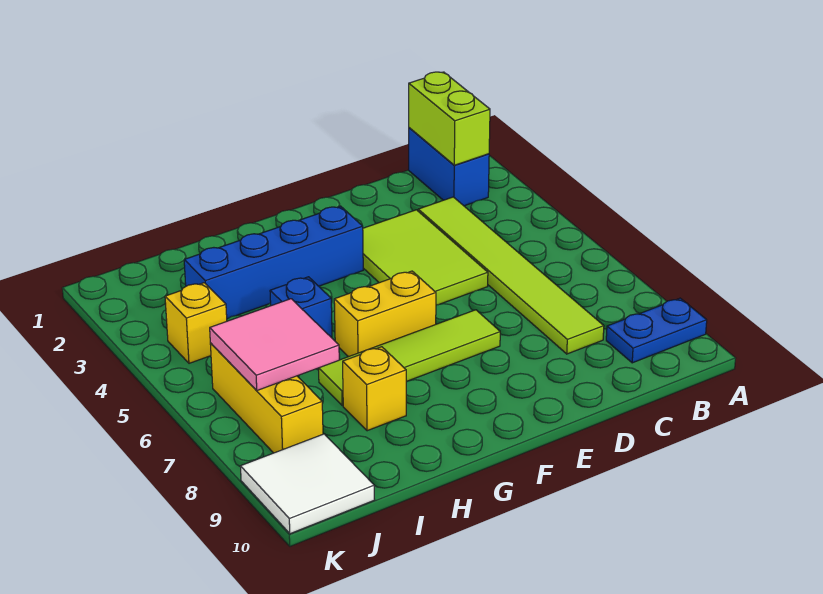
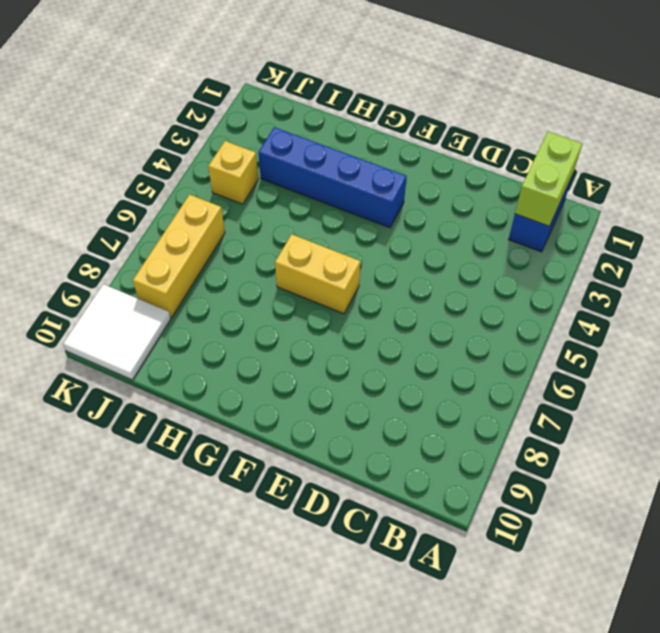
none -> blue plate A9:B9 level 1
none -> lime tile C3:C8 level 1
none -> lime tile D3:E5 level 1

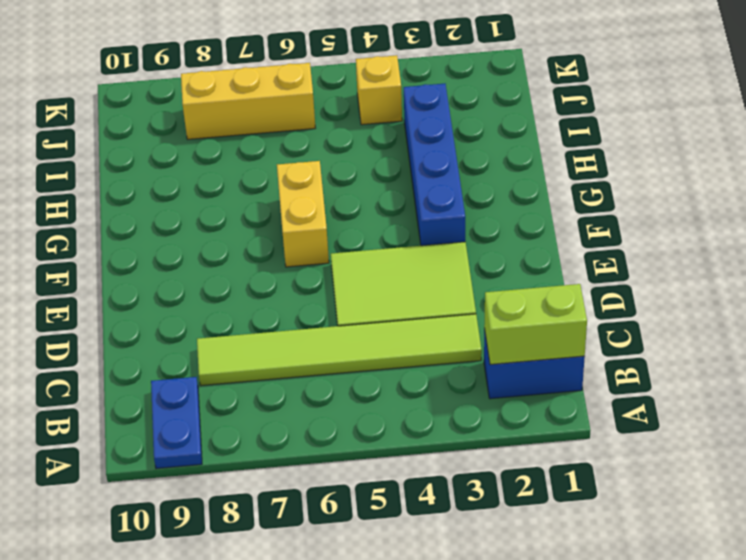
none -> lime tile E7:H7 level 1
none -> blue brick H5 level 1
none -> yellow brick H8 level 1

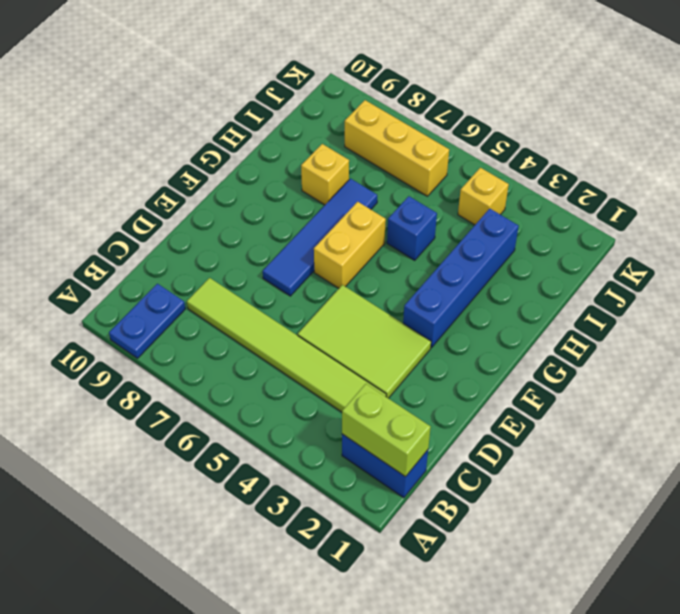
blue tile E7:H7 level 1 -> lime tile E7:H7 level 1
none -> white tile J9:K10 level 1
none -> pink tile I6:J7 level 2

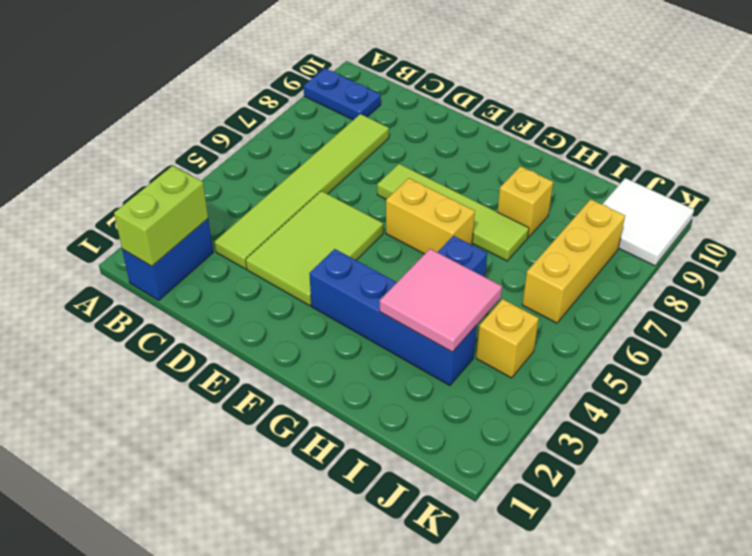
pink tile H3:I4 level 2 -> pink tile I6:J7 level 2

